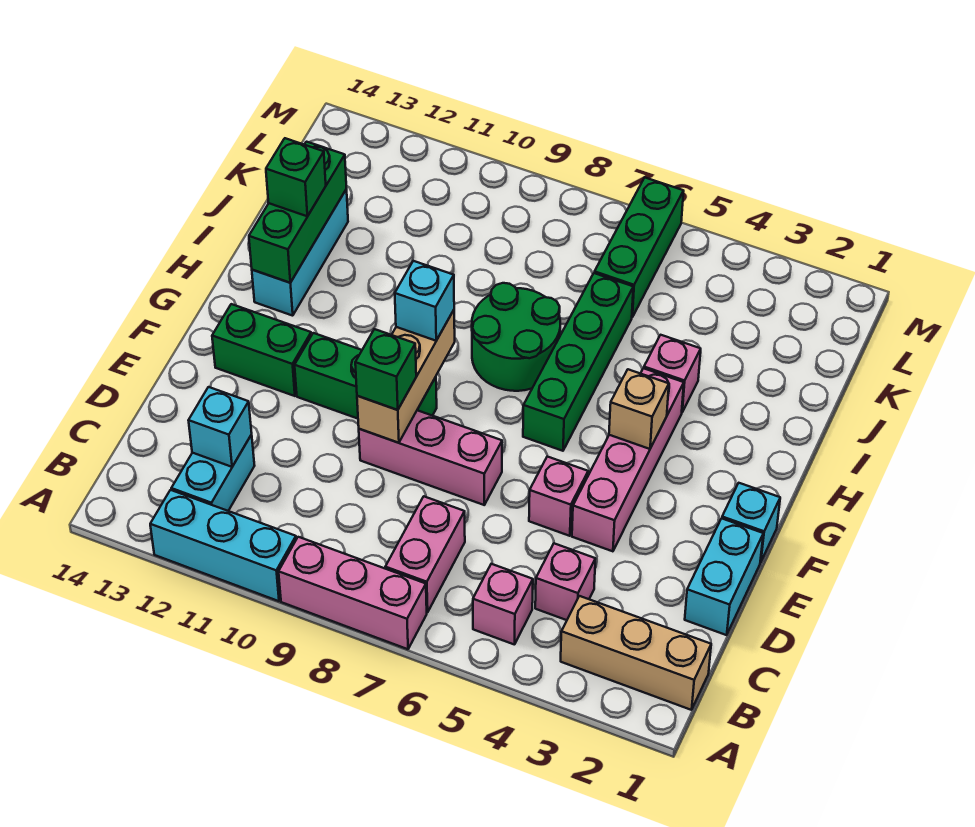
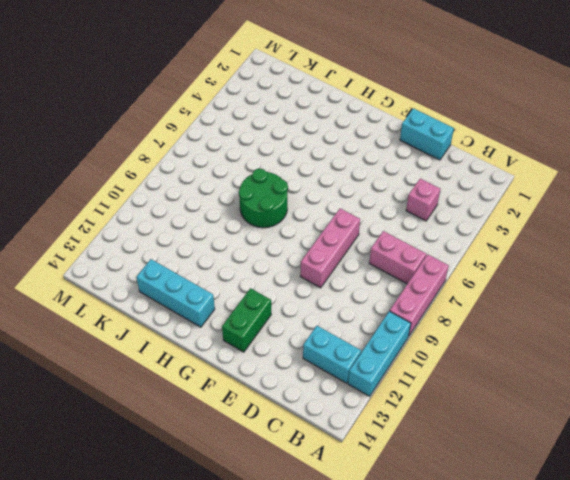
none -> tan brick B1:B3 level 1
none -> pink brick B5 level 1
none -> pink brick E4:H4 level 1

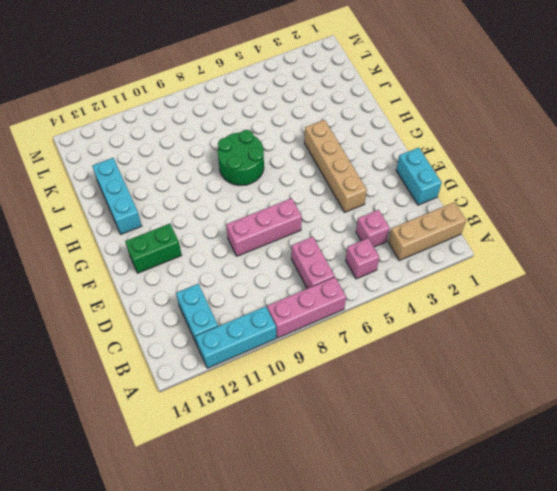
tan brick E4:H4 level 1 -> pink brick E4:H4 level 1
none -> pink brick E5 level 1
none -> cyan brick F1 level 1
none -> green brick F9:F11 level 1

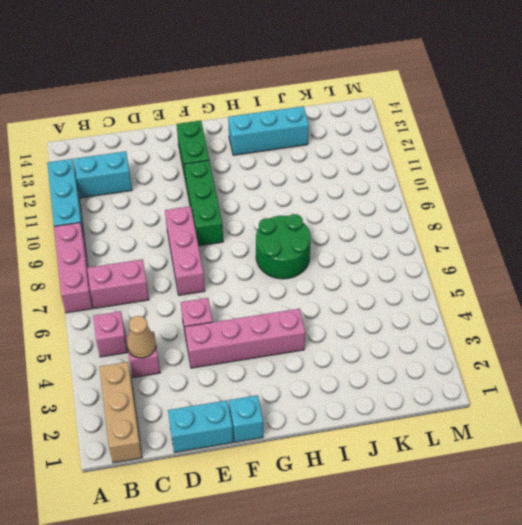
tan cone C4 level 2 -> none
none -> green brick G6:J6 level 1
none -> pink brick I4 level 1
none -> green brick K6:M6 level 1

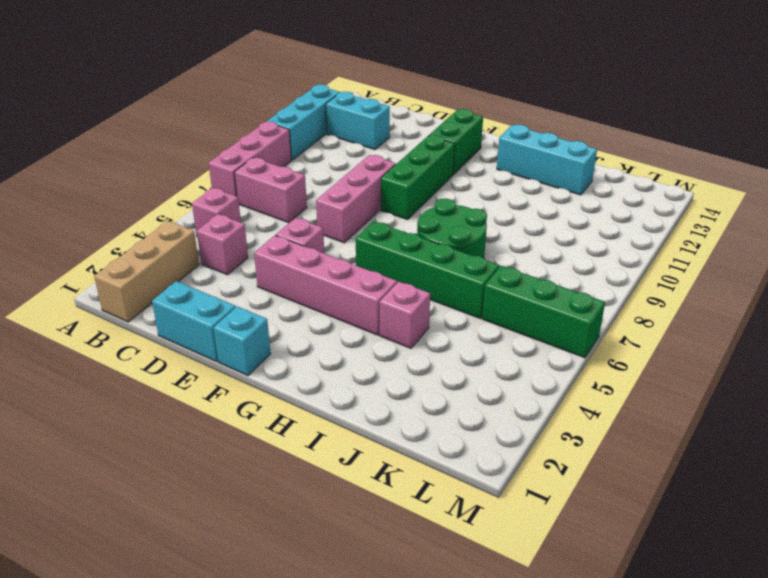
none -> cyan brick C12 level 2
none -> tan brick E9:G9 level 2
none -> tan brick G4 level 2

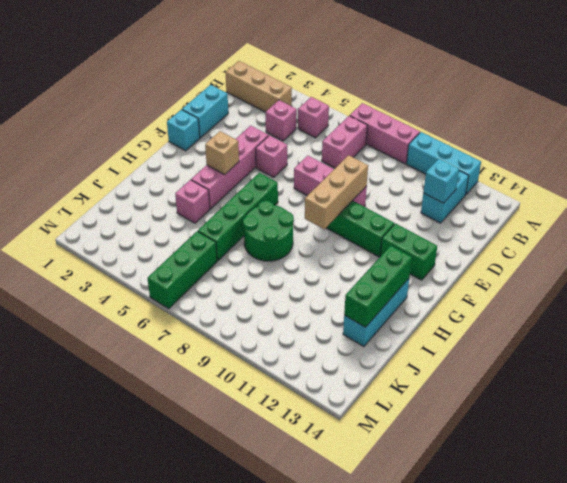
none -> green brick E9 level 3
none -> cyan brick G9 level 3
none -> green brick I13 level 3

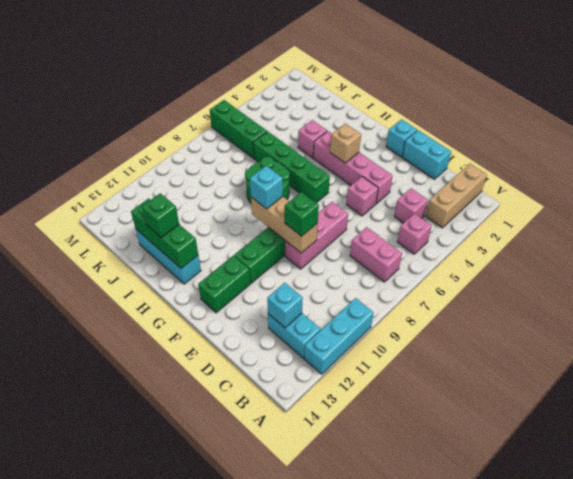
none -> pink brick A7:A9 level 1

